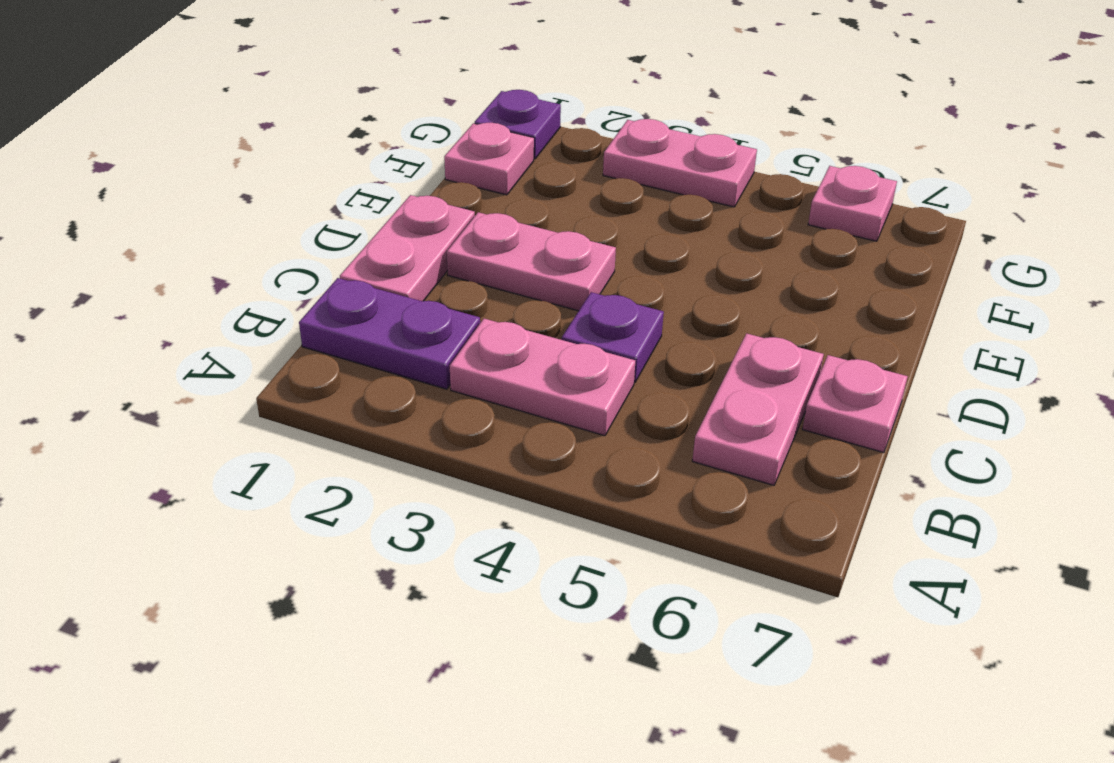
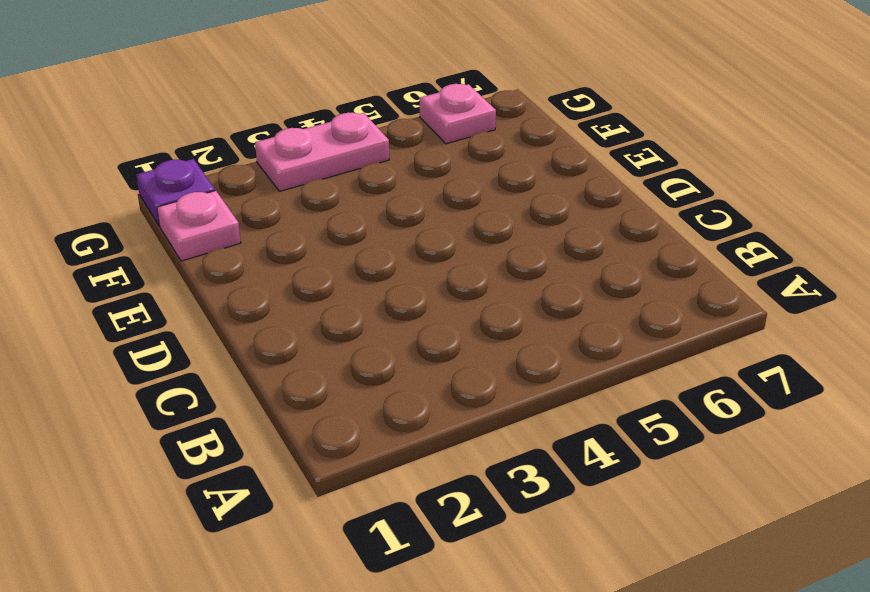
none -> purple plate B1:B2 level 1
none -> pink plate B3:B4 level 1

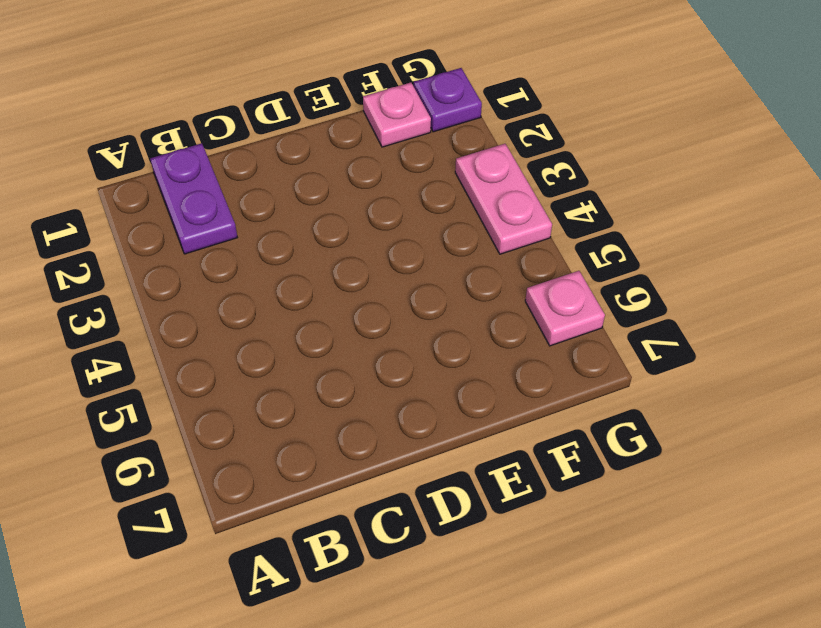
none -> pink plate B3:B4 level 1
none -> pink plate B6:C6 level 1

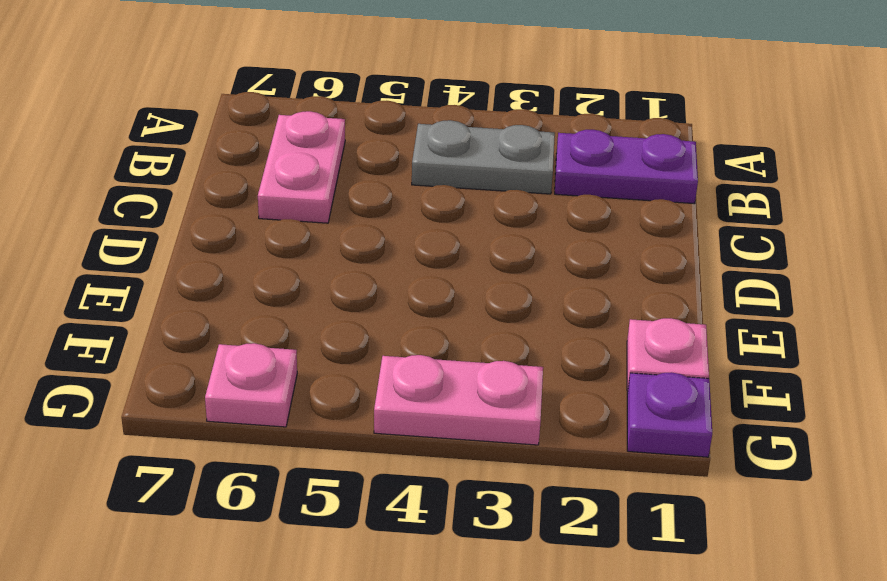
grey plate B3:B4 level 1 -> pink plate B3:B4 level 1
none -> pink plate C1:D1 level 1
none -> purple plate C4 level 1

